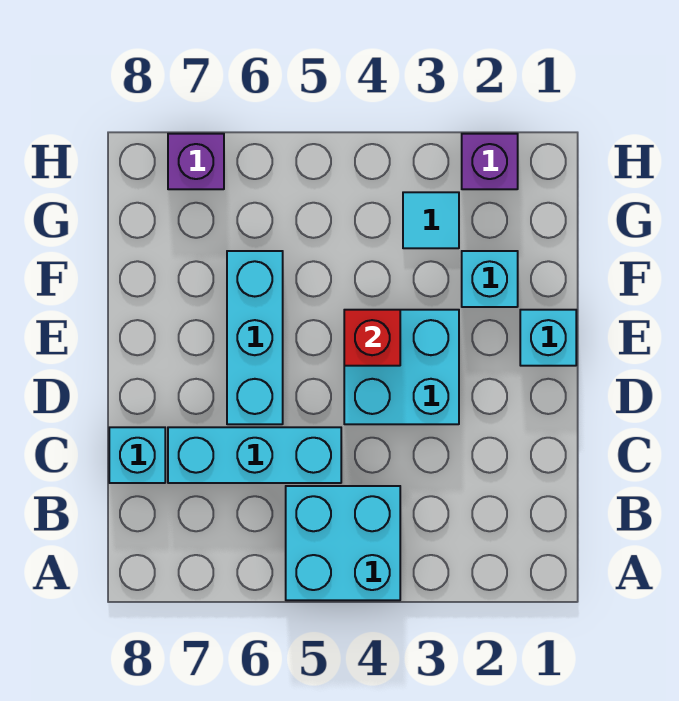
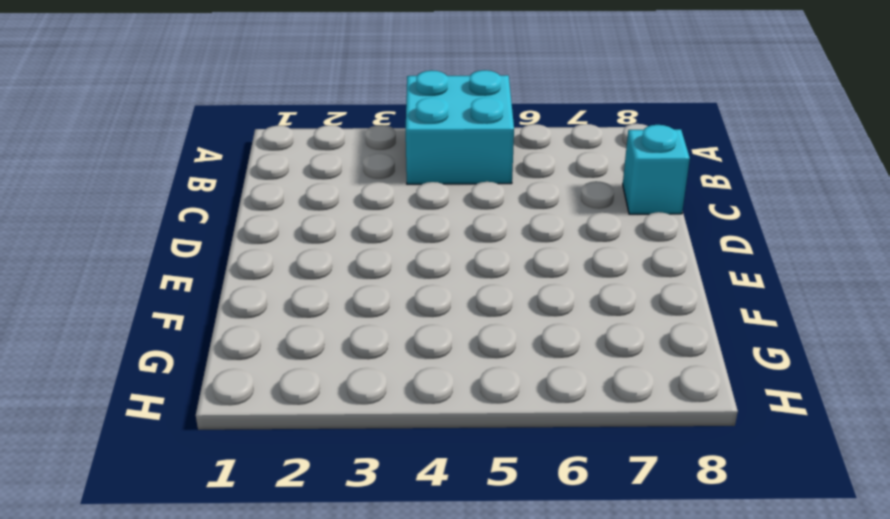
none -> cyan brick C5:C7 level 1
none -> cyan brick D3:E4 level 1

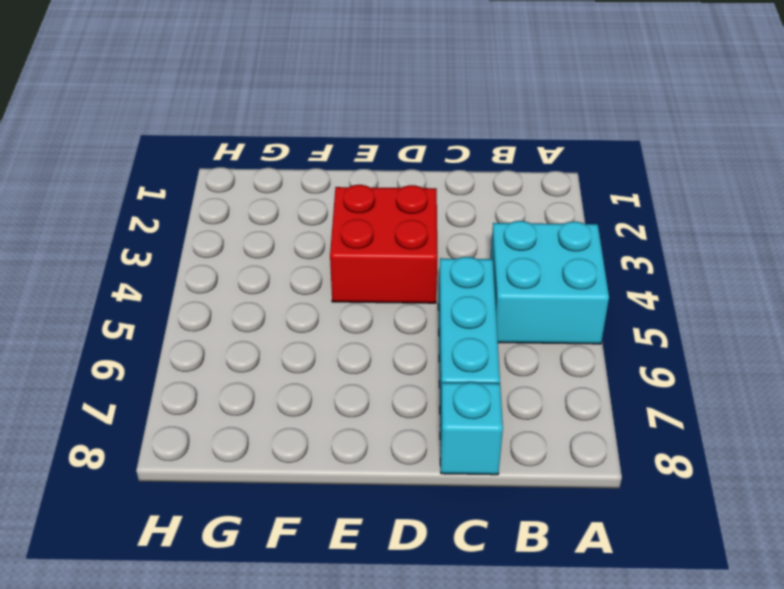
red brick D3:E4 level 1 -> cyan brick D3:E4 level 1
none -> cyan brick D6:F6 level 1
none -> cyan brick E1 level 1

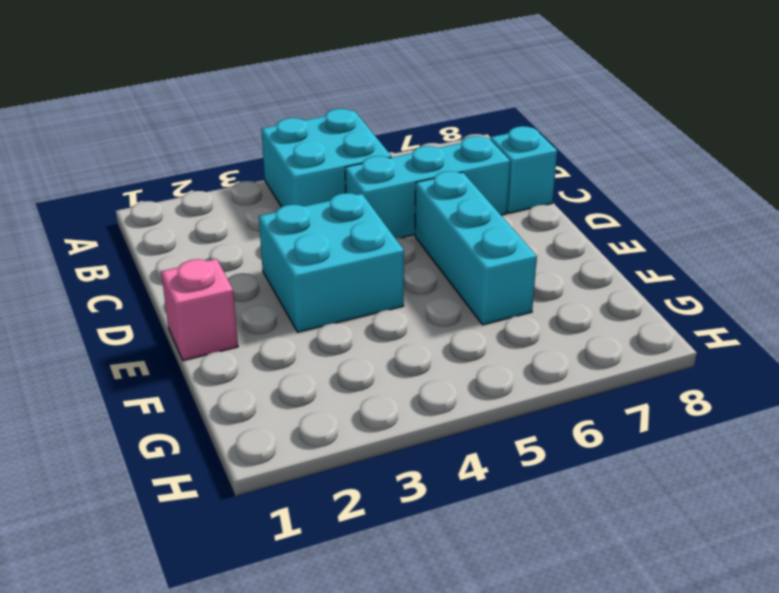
pink brick E1 level 1 -> cyan brick E1 level 1
none -> cyan brick F2 level 1
none -> cyan tile G3 level 1

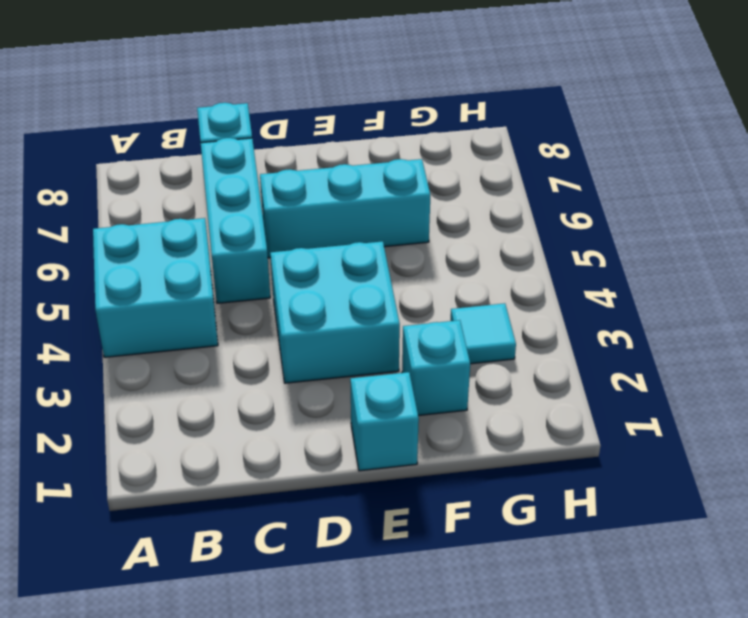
none -> purple brick H2 level 1
none -> purple brick H7 level 1

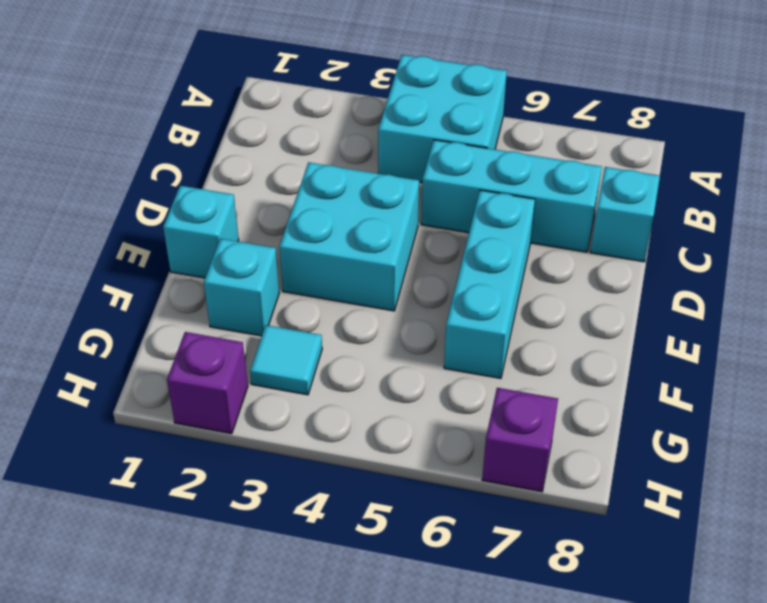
none -> red brick E4 level 2

